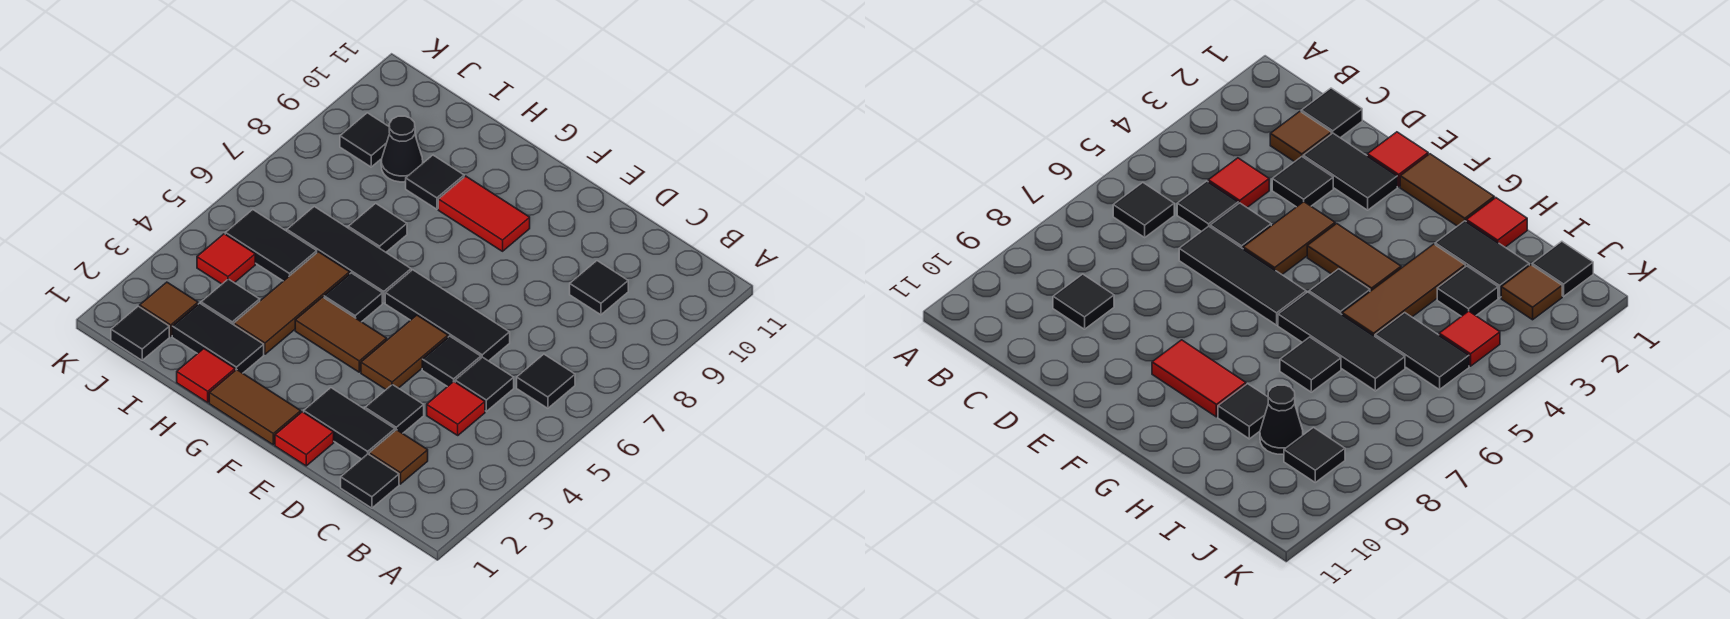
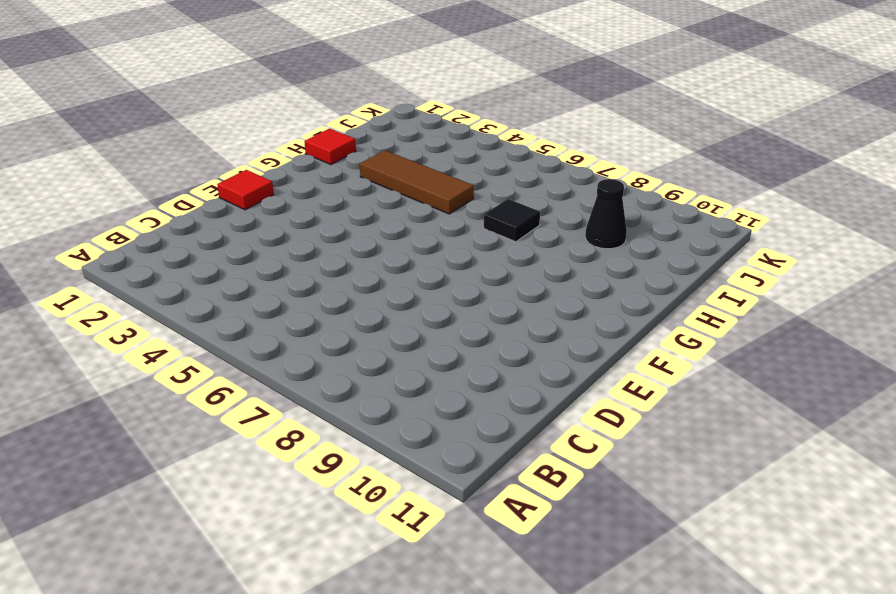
none -> black tile B6 level 1
none -> black tile C1 level 1
none -> brown tile C2 level 1

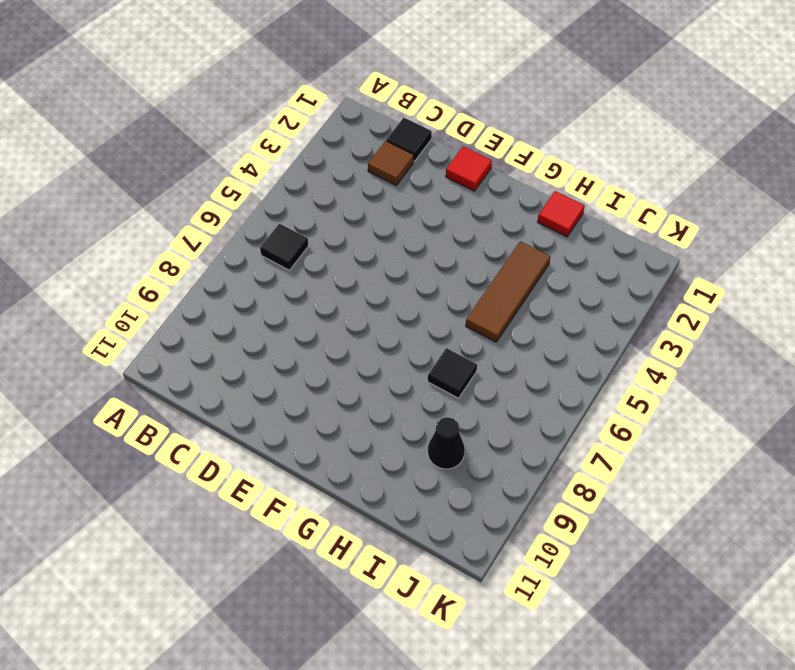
none -> red tile C4 level 1
none -> black tile C5 level 1
none -> black tile C9 level 1

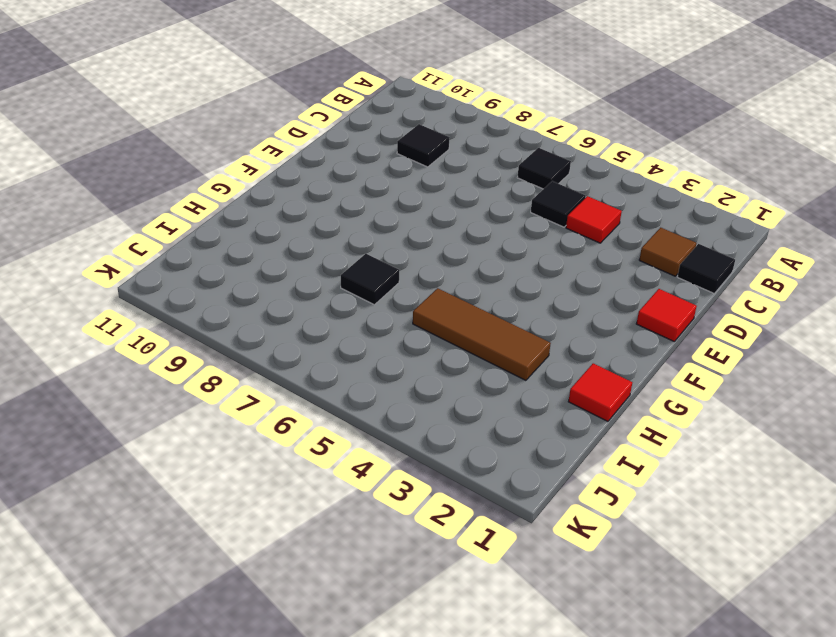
none -> black tile D2:E2 level 1
none -> black tile D3 level 1
none -> black tile D5 level 1

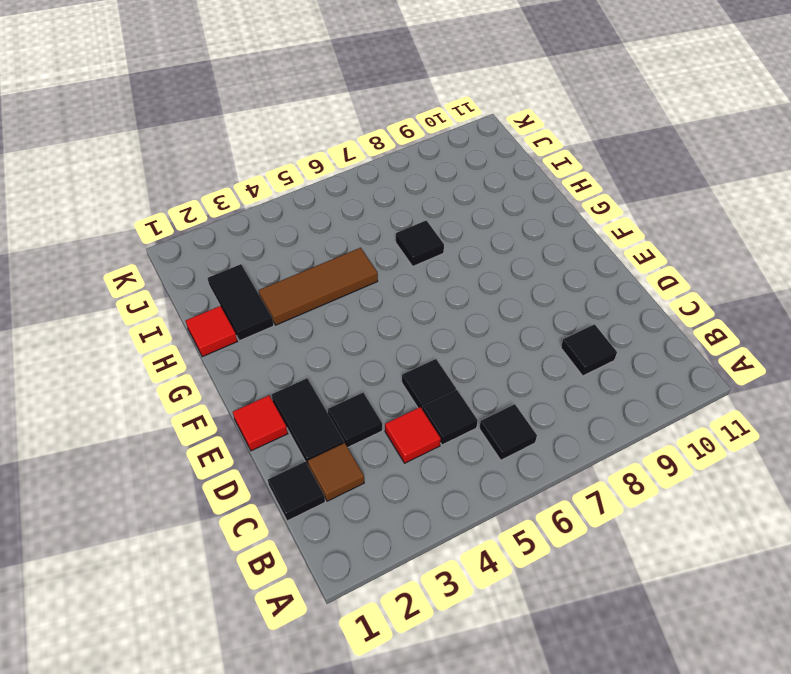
none -> black tile D6:F6 level 1
none -> brown tile E4:E5 level 1
none -> brown tile F1:G1 level 1

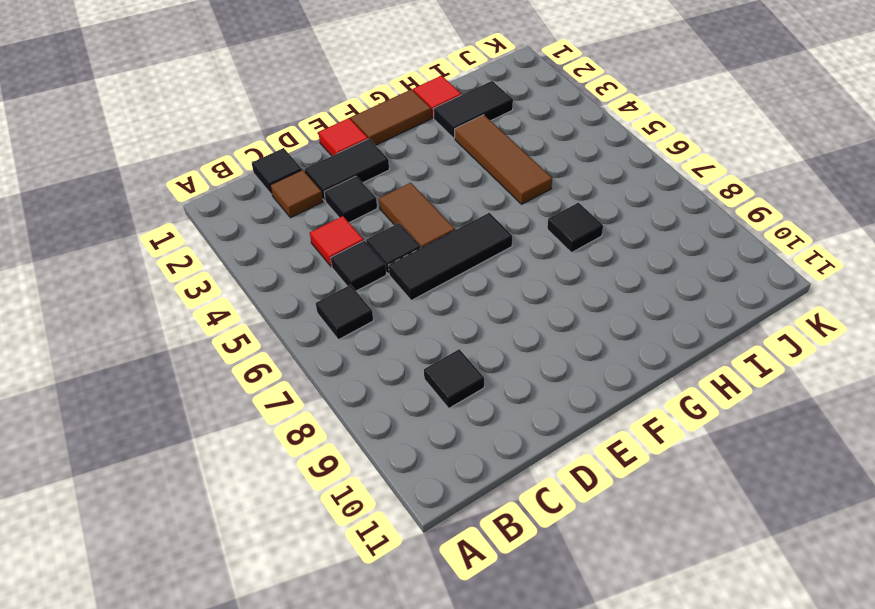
none -> brown tile F4:G4 level 1
none -> red tile F9:G9 level 1
none -> black tile G5 level 1

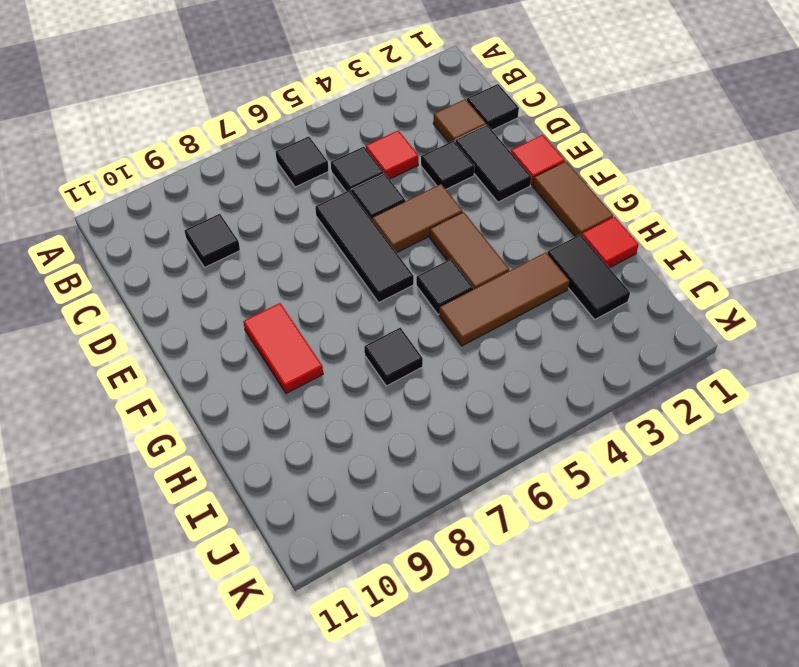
none -> black tile G6:I6 level 1
none -> black tile H9 level 1
none -> black tile I3 level 1

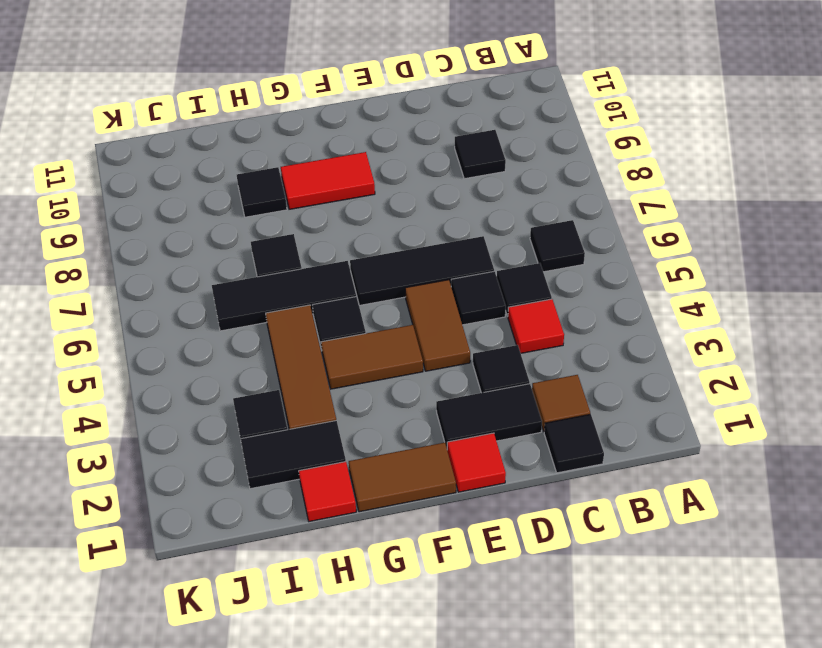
none -> black tile I5:J5 level 1
none -> black cone I9 level 1
none -> black tile J1 level 1

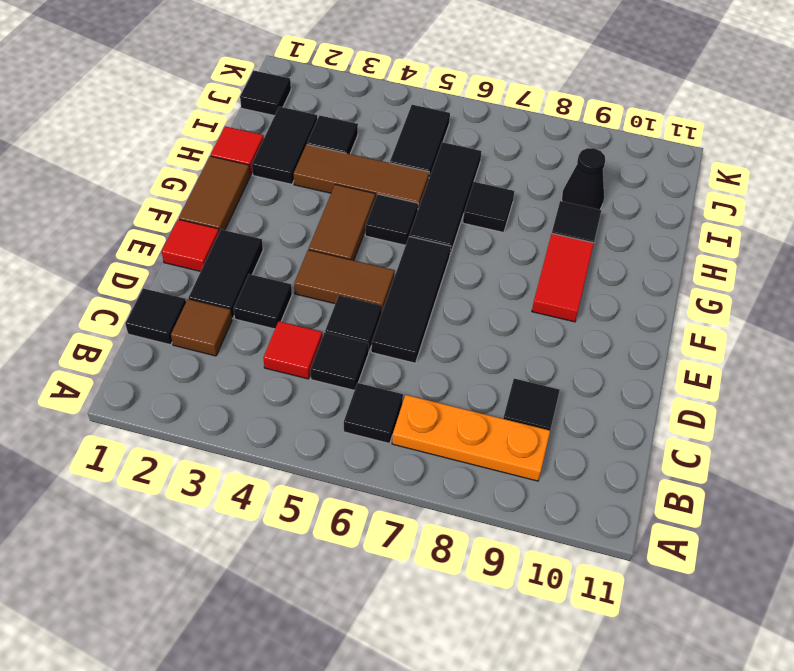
orange plate B7:B9 level 1 -> none
none -> brown tile J2 level 1
none -> red tile J4 level 1
none -> black tile J9 level 1

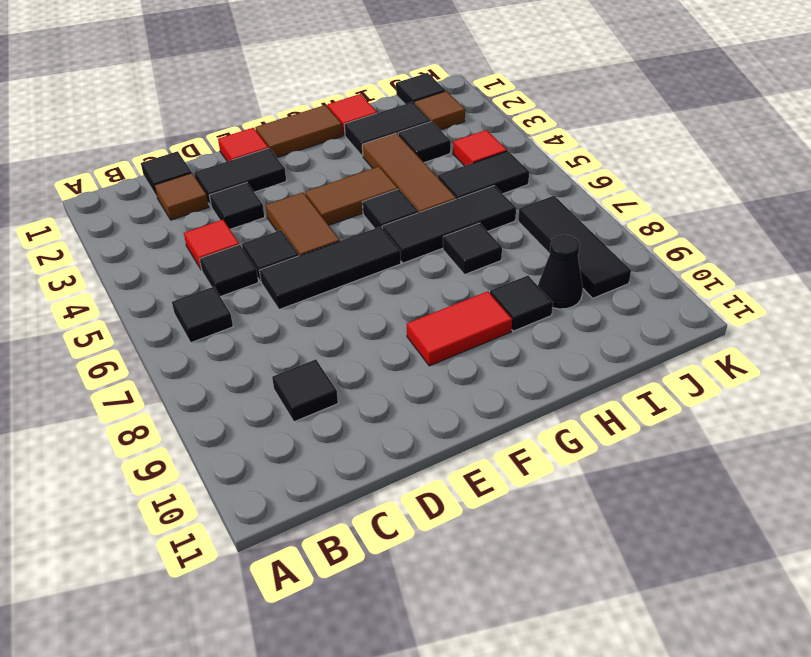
black tile J7:J9 level 1 -> black tile J9 level 1

